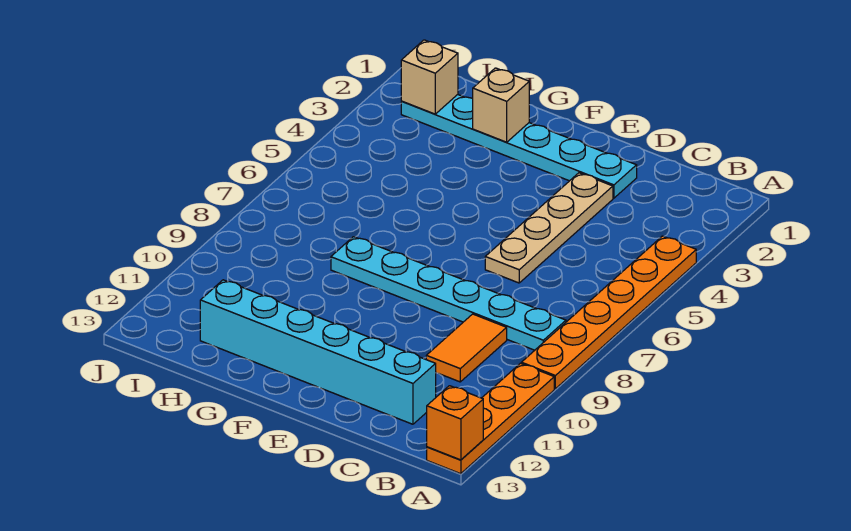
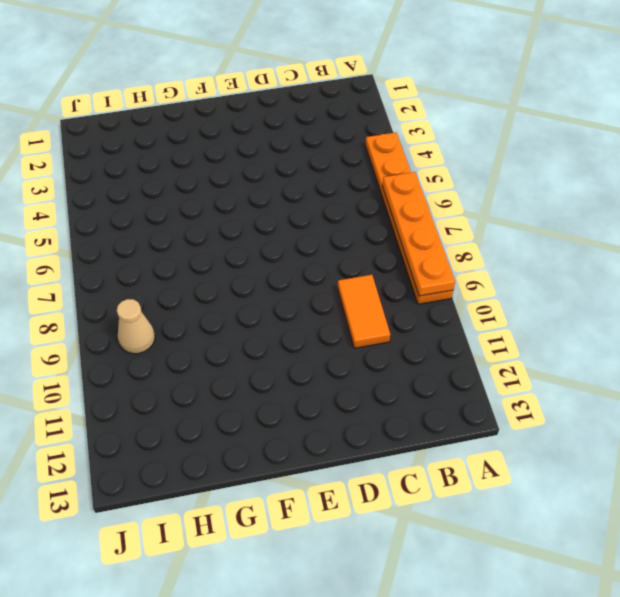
orange plate A6:A9 level 2 -> orange plate A10:A13 level 1
tan cone I9 level 1 -> none
none -> cyan plate B8:G8 level 1
none -> cyan brick C12:H12 level 1

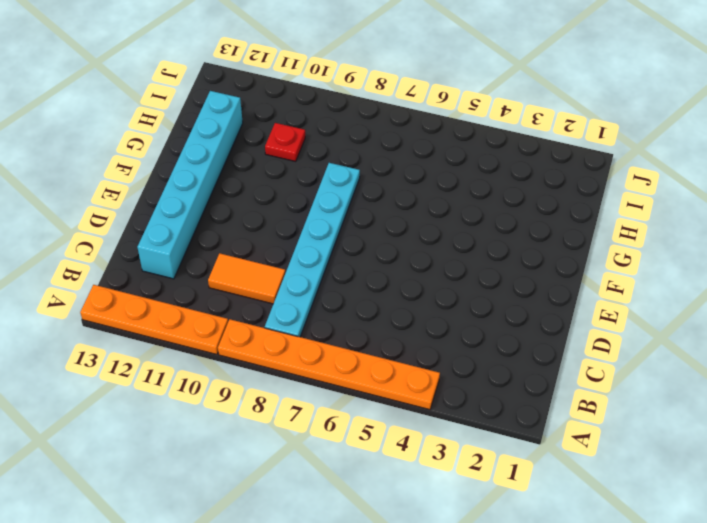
red plate H10 level 1 -> none
none -> cyan plate D2:I2 level 1
none -> tan plate D3:D6 level 1

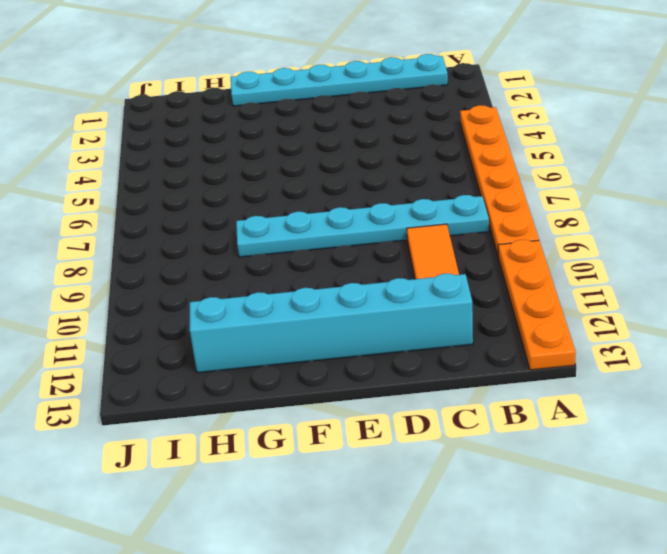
cyan plate B1:G1 level 1 -> cyan plate D2:I2 level 1
none -> tan plate D3:D6 level 1
none -> orange brick A13 level 2

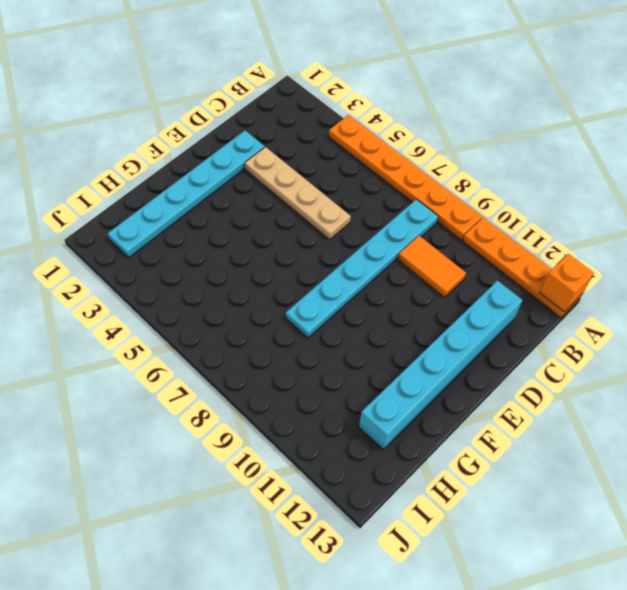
none -> tan brick G2 level 2
none -> tan brick I2 level 2

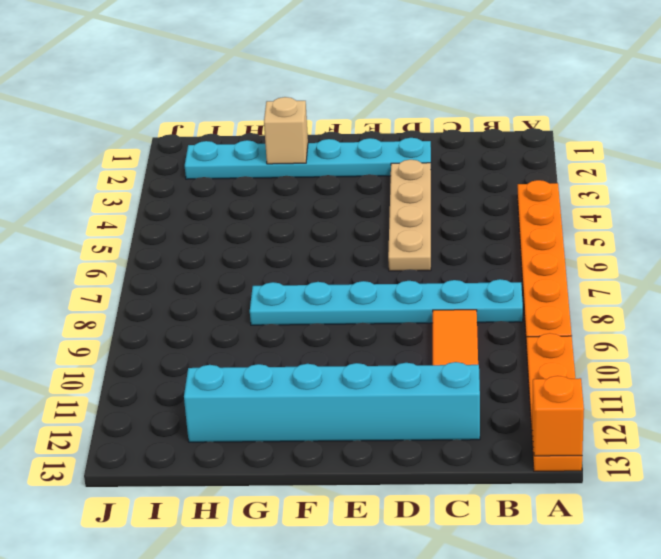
none -> tan brick I2 level 2

